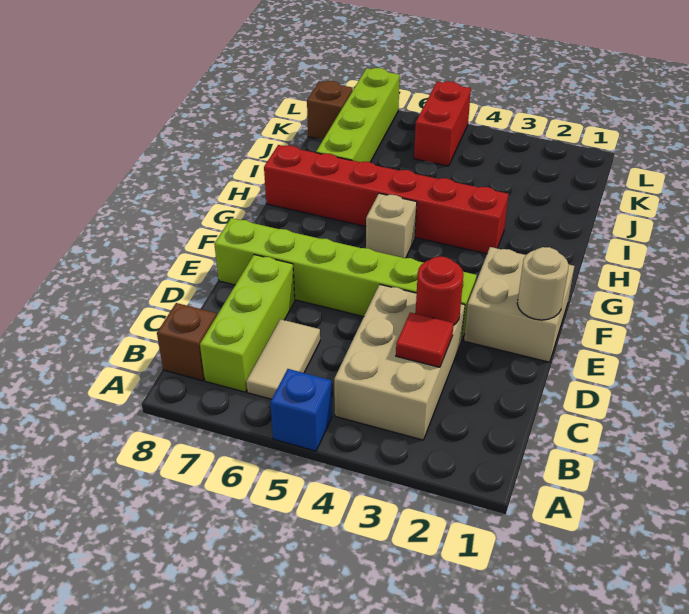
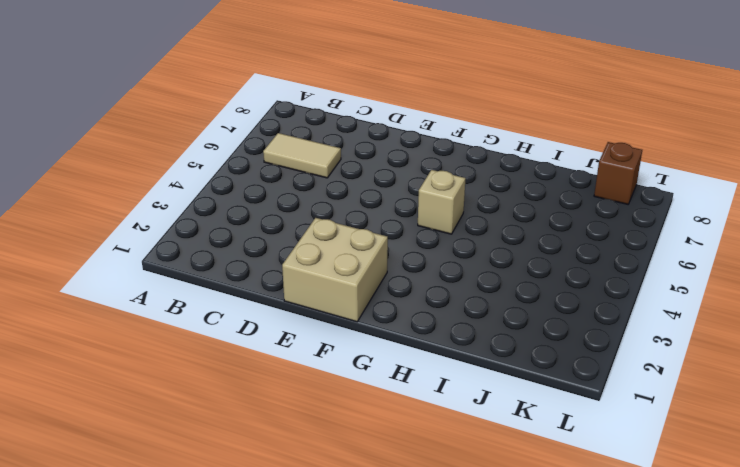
none -> blue brick A5 level 1
none -> tan brick B3:D4 level 1
none -> lime brick B7:D7 level 1

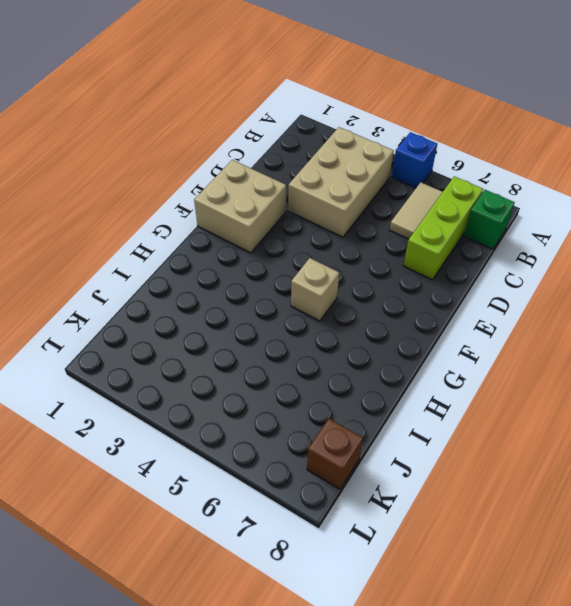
green brick B8 level 1 -> brown brick B8 level 1
none -> lime brick E3:E8 level 1
none -> red brick H3:H8 level 1
none -> lime brick I7:L7 level 1

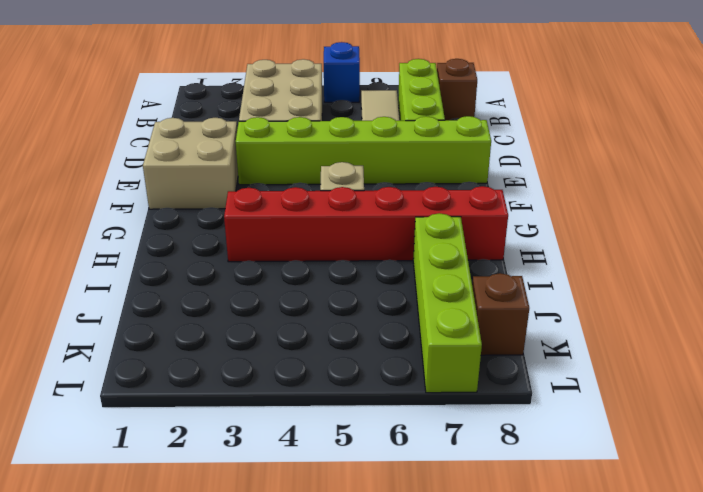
none -> red brick K5:L5 level 1
none -> red tile C3 level 2
none -> red round brick D3 level 2

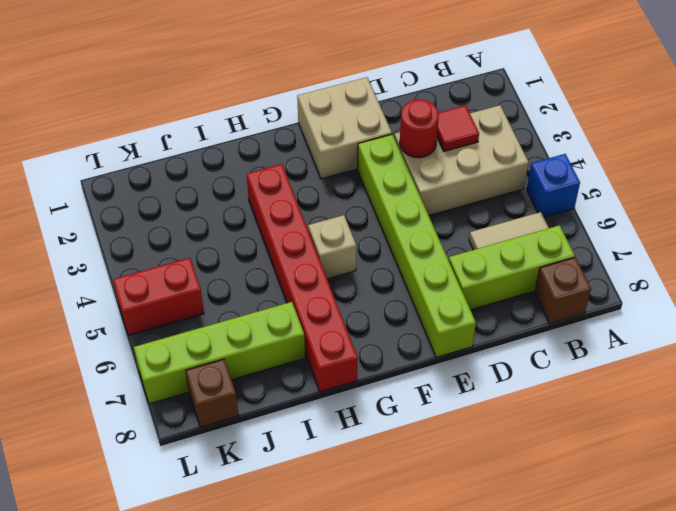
none -> tan round brick E1 level 2

